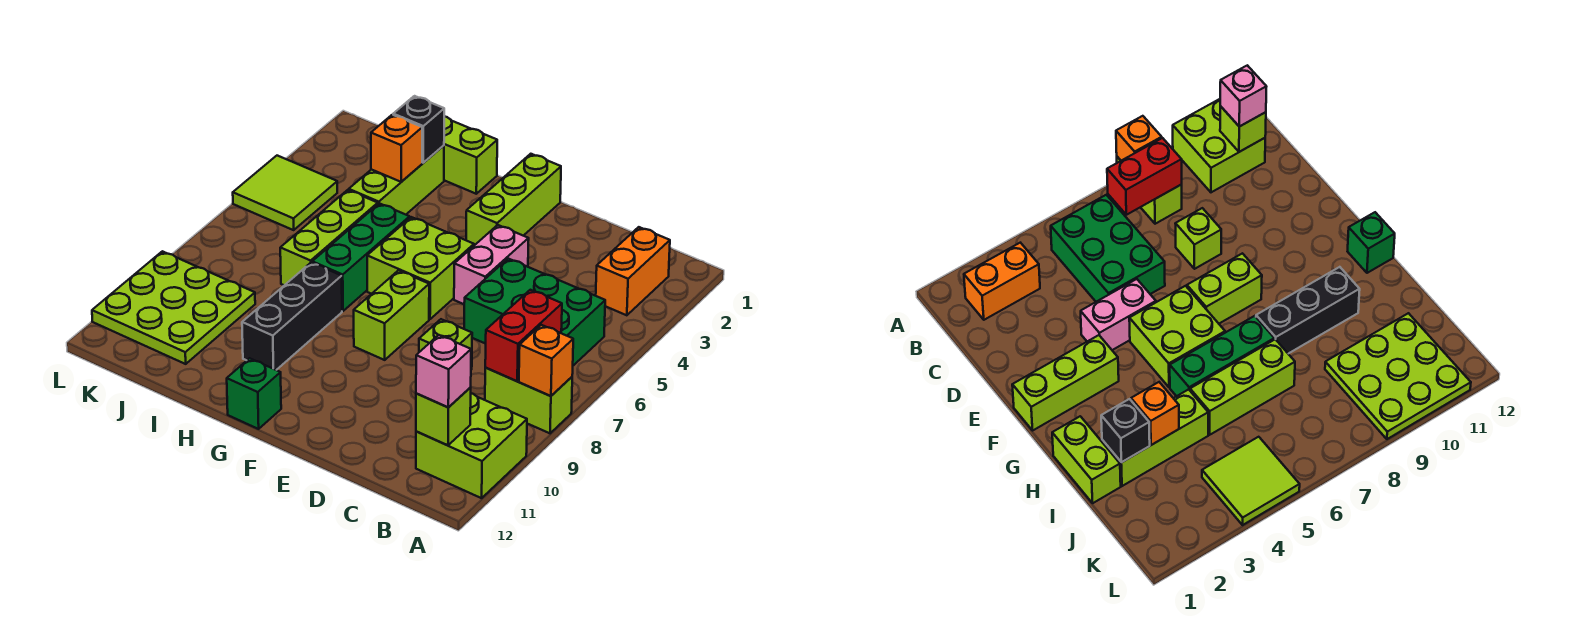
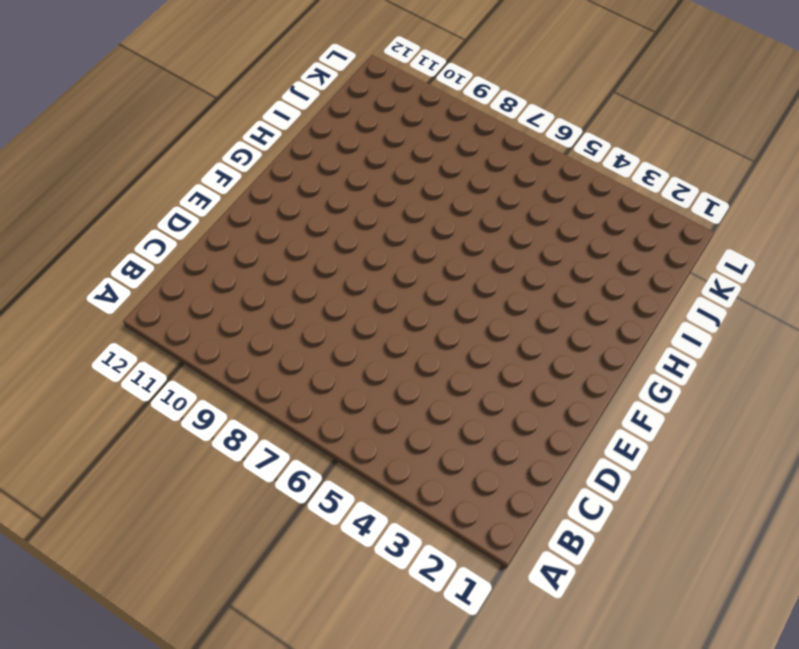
none -> lime brick A8:B8 level 1
none -> lime brick A10:B11 level 1
none -> orange brick B2:B3 level 1

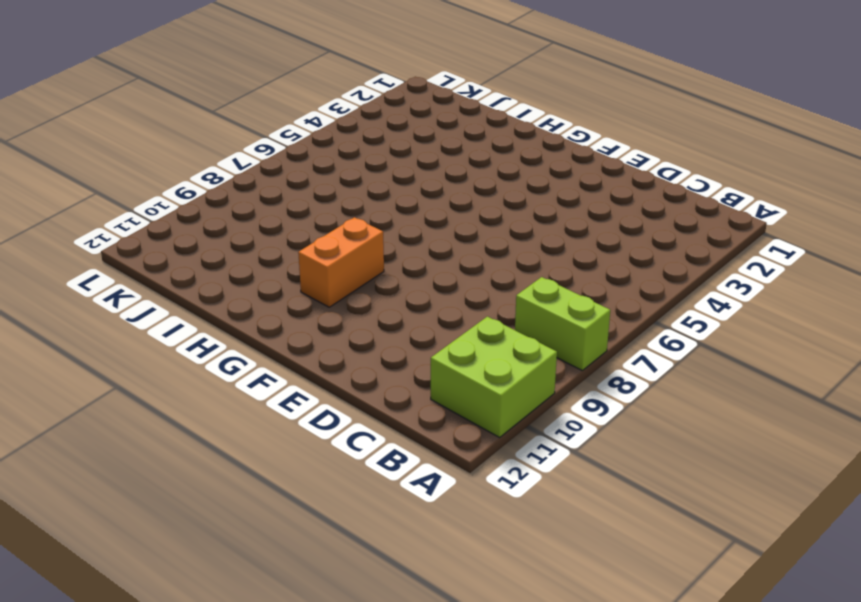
orange brick G9:G10 level 1 -> orange brick B2:B3 level 1
none -> green brick B5:D6 level 1
none -> lime brick D8 level 1
none -> pink brick E4:E5 level 1

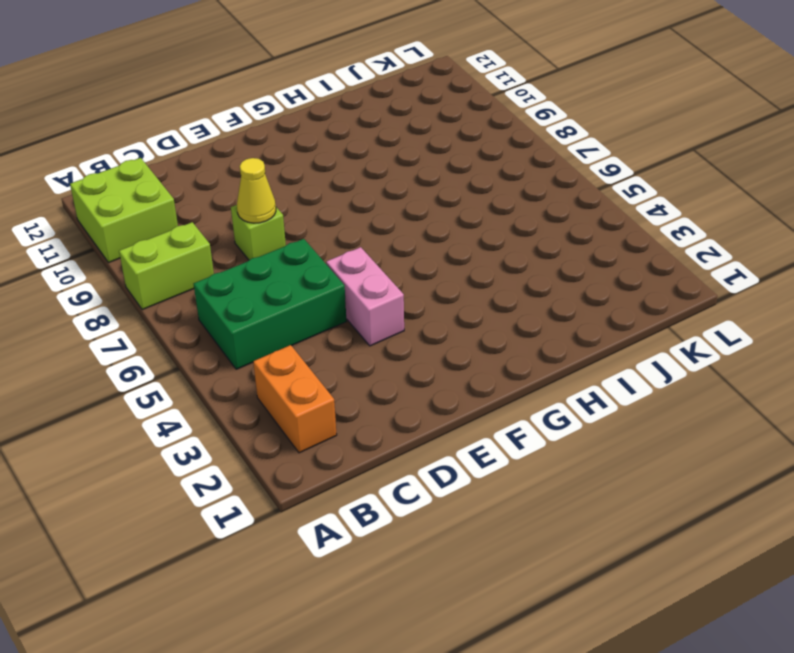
yellow cone D8 level 2 -> none
none -> lime brick F1:F3 level 1
none -> lime brick F5:G6 level 1
none -> lime brick F7:F8 level 1

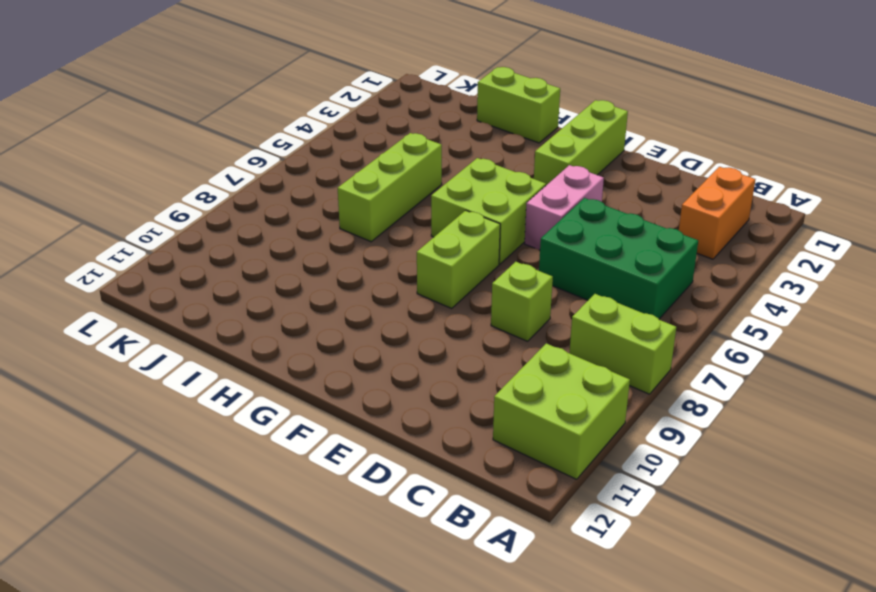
none -> green brick G12 level 1
none -> green brick H5:H7 level 1
none -> black brick H8:H10 level 1

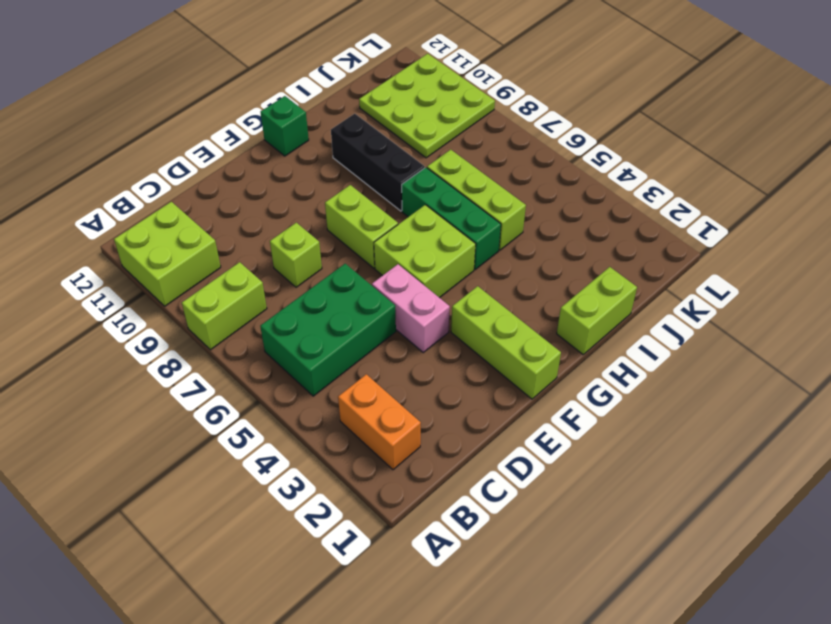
none -> lime brick I2:I4 level 1
none -> lime tile K4:L5 level 1
none -> orange brick A8 level 2

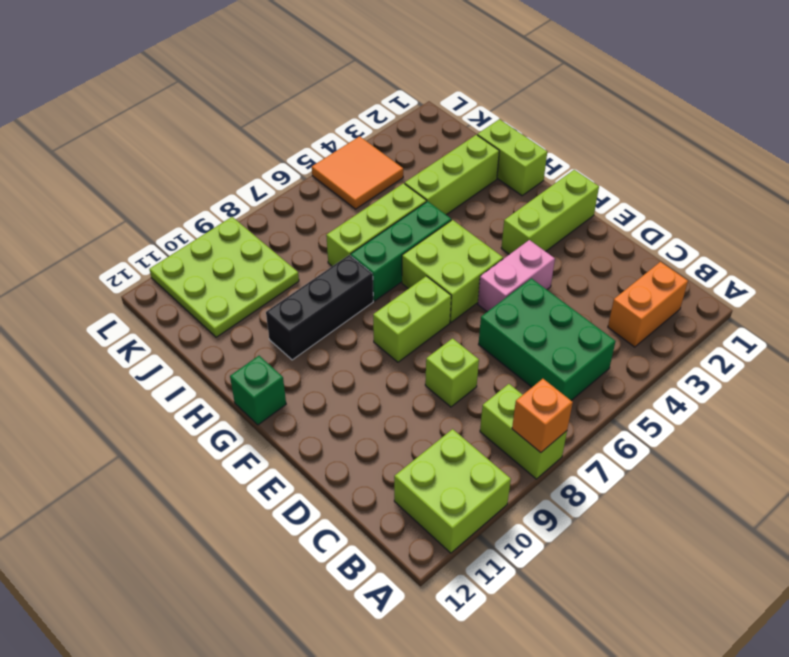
orange tile K4:L5 level 1 -> lime tile K4:L5 level 1
none -> red brick B7:B8 level 2
none -> lime brick B11 level 2
none -> black brick I2 level 2

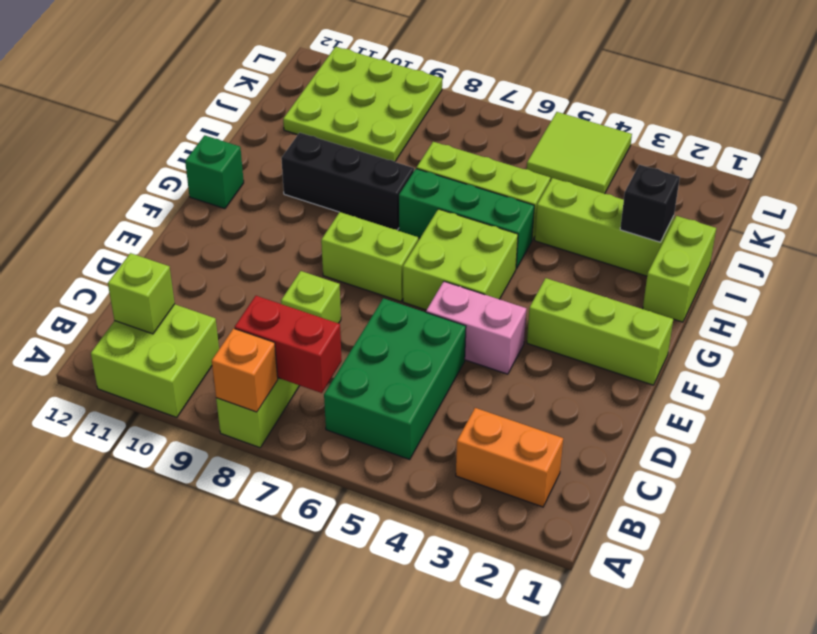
none -> orange brick I3 level 2
none -> pink brick B11 level 3

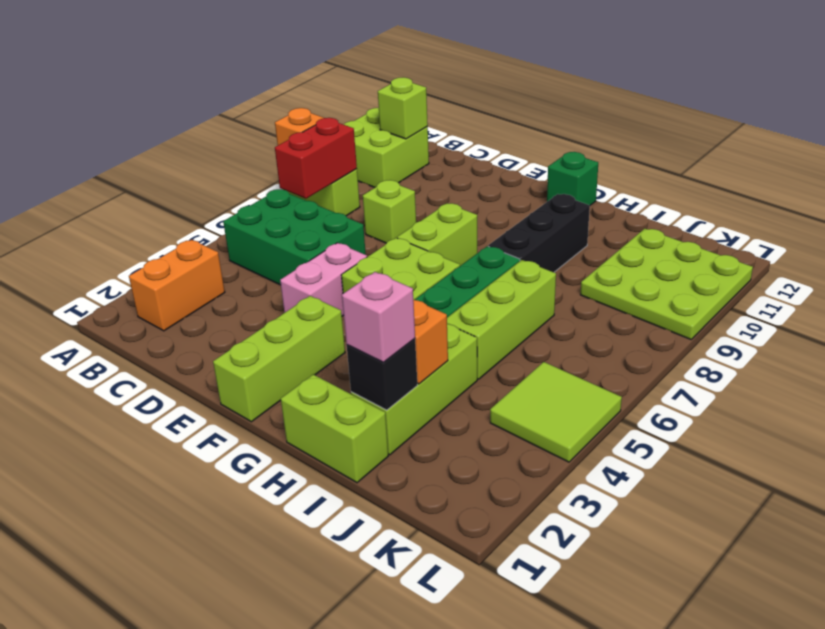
pink brick I2 level 3 -> pink brick B11 level 3

